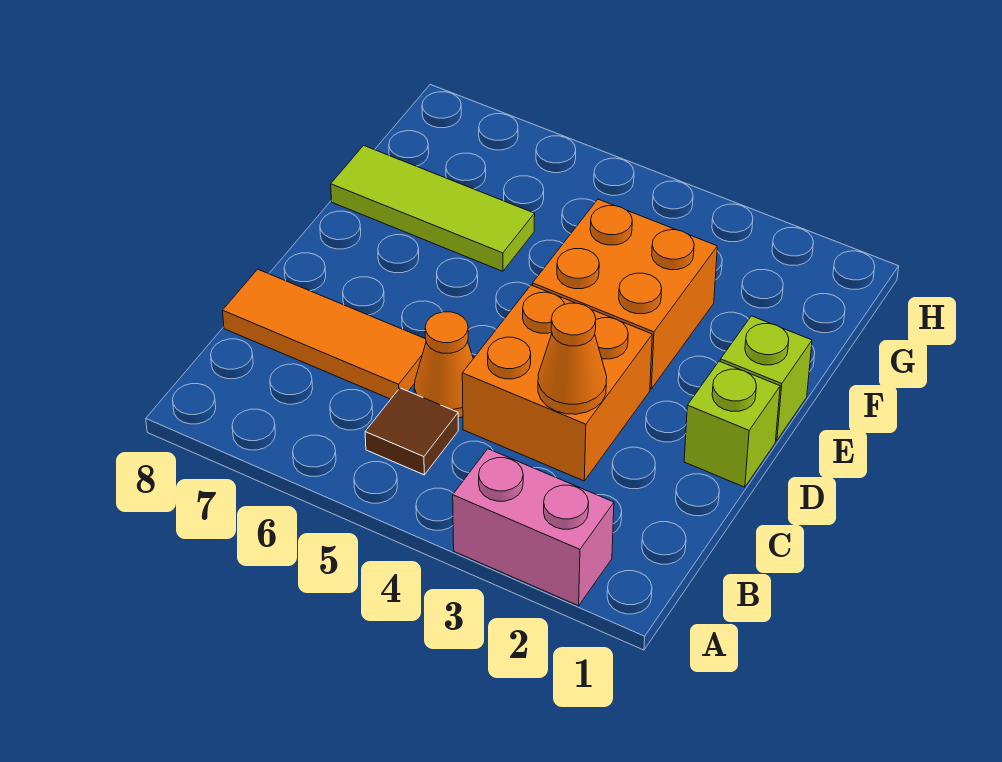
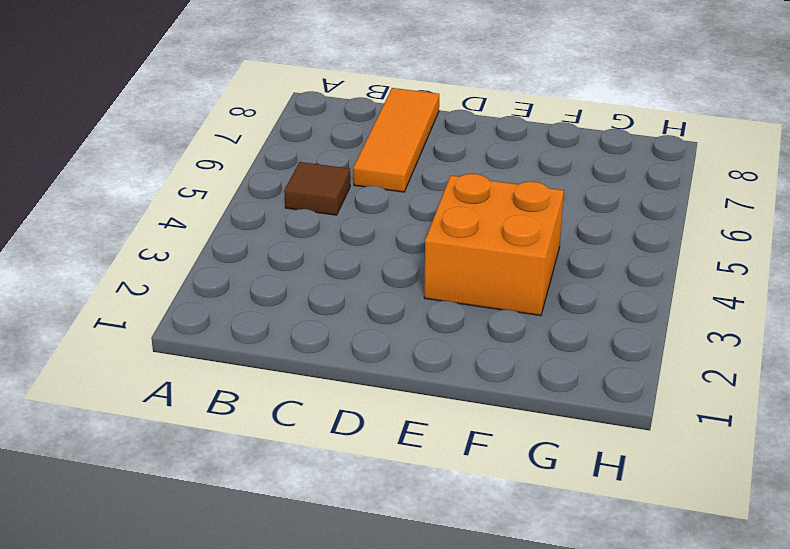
none -> pink brick A2:A3 level 1
none -> orange brick C3:D4 level 1

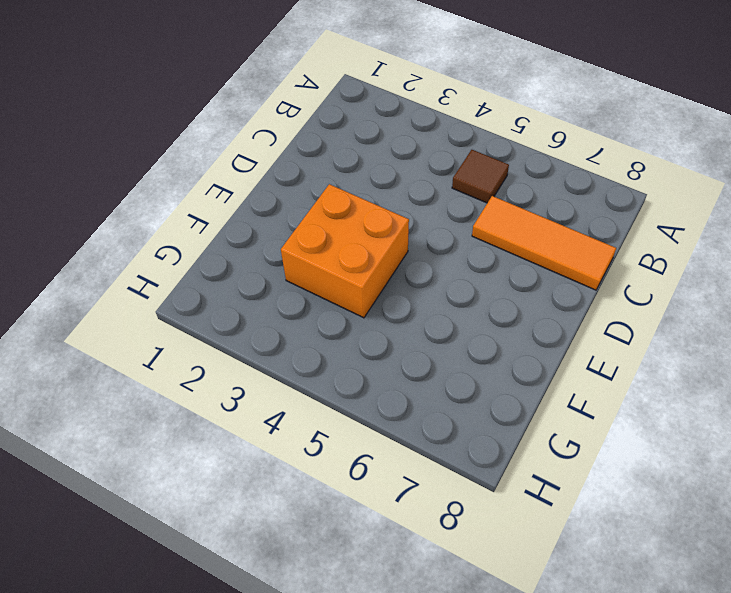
none -> pink brick A2:A3 level 1
none -> orange brick C3:D4 level 1

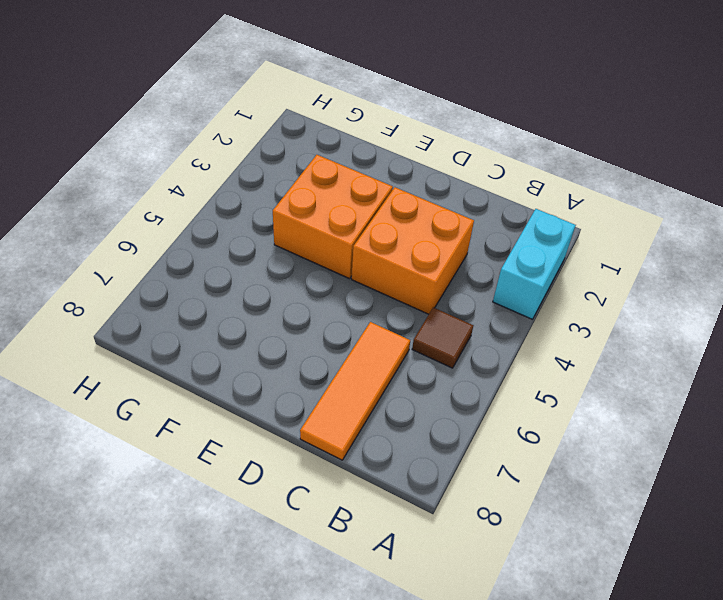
cyan brick A2:A3 level 1 -> pink brick A2:A3 level 1
none -> orange cone C5 level 1
none -> lime brick D1 level 1

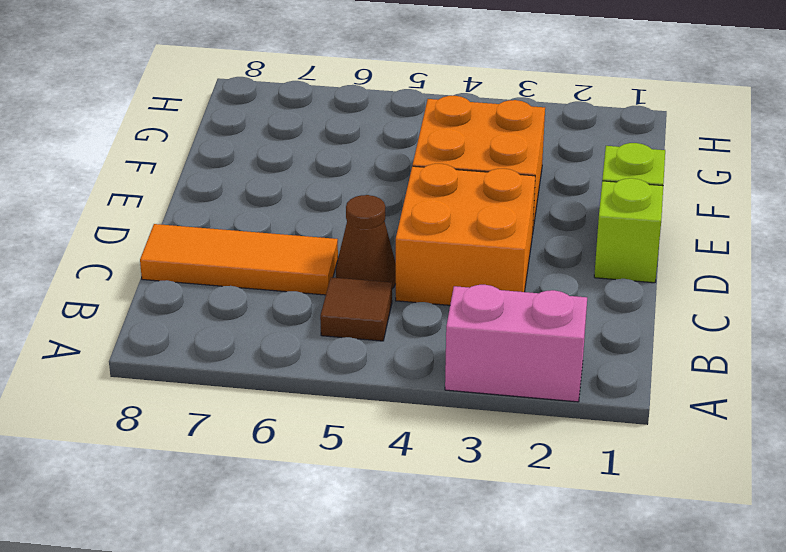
brown cone C5 level 1 -> orange cone C5 level 1
none -> lime tile F6:F8 level 1
none -> orange cone C3 level 2

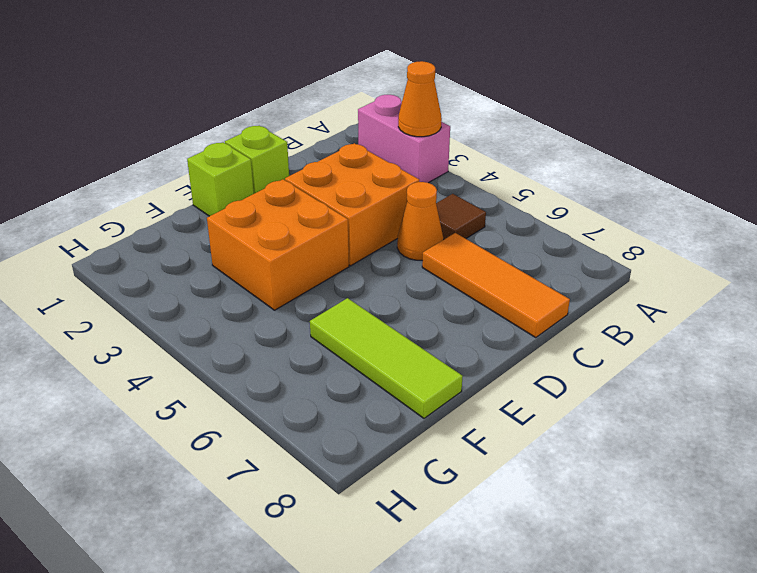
orange cone A3 level 2 -> orange cone C3 level 2

